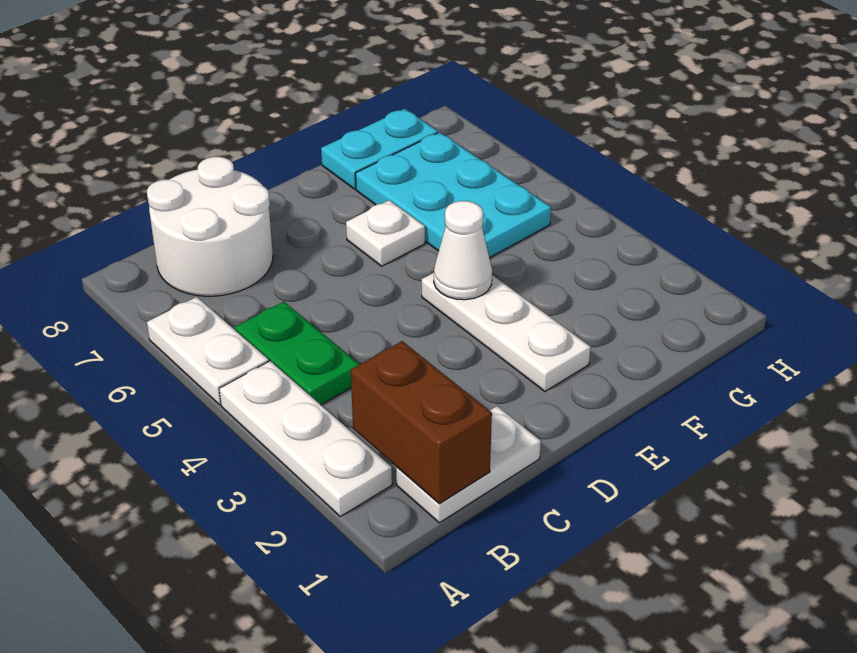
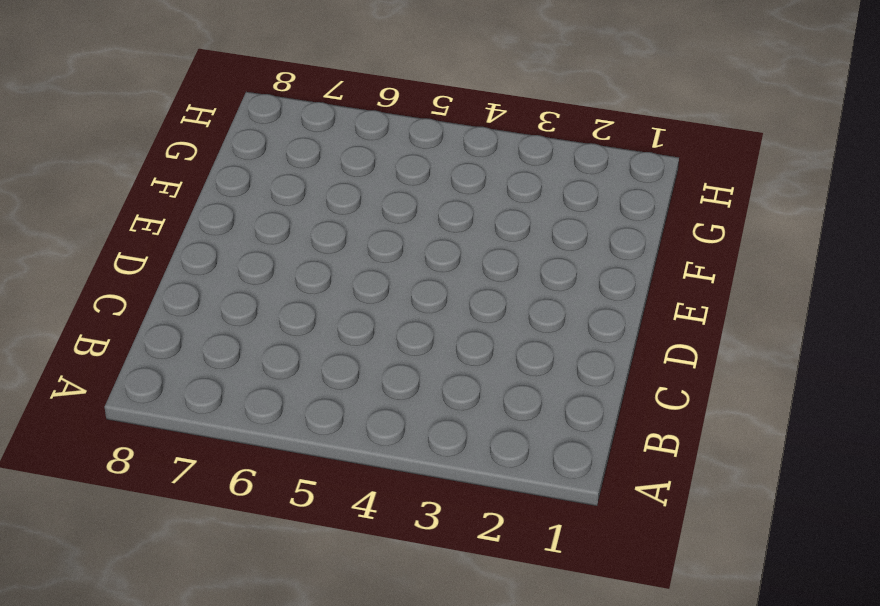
none -> white plate A2:A4 level 1
none -> white plate A5:A6 level 1

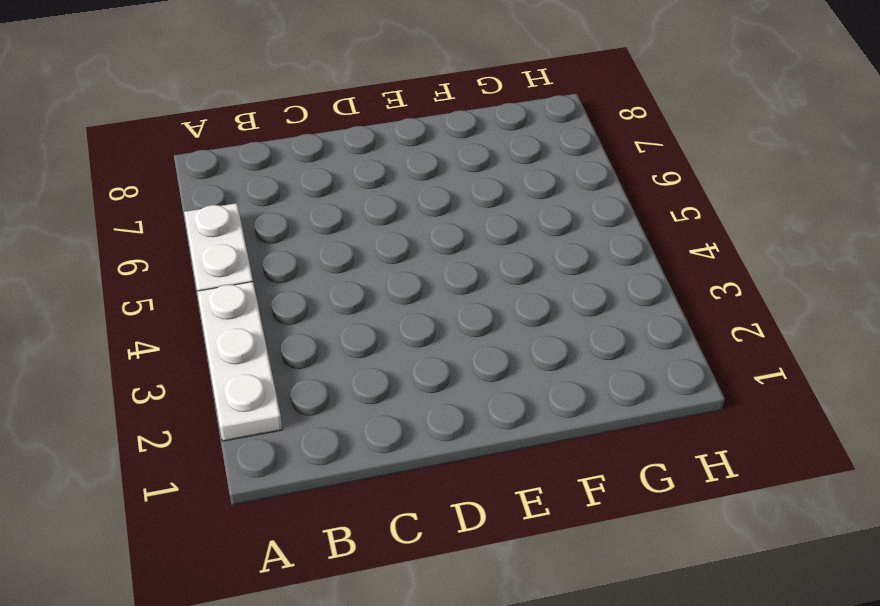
none -> white plate B1:C1 level 1
none -> green plate B4:B5 level 1

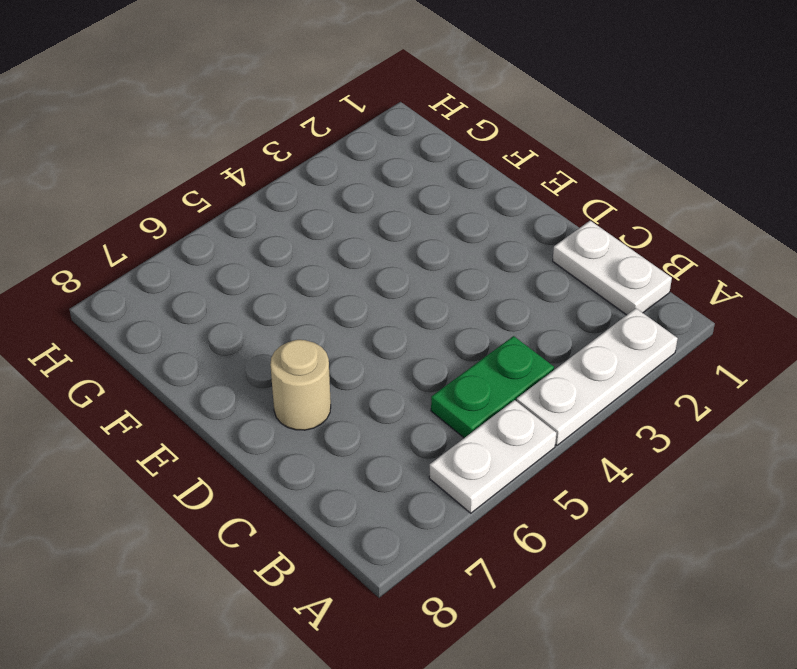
tan round brick D7 level 1 -> none
none -> white round brick B7:C8 level 1
none -> white plate E2:E4 level 1

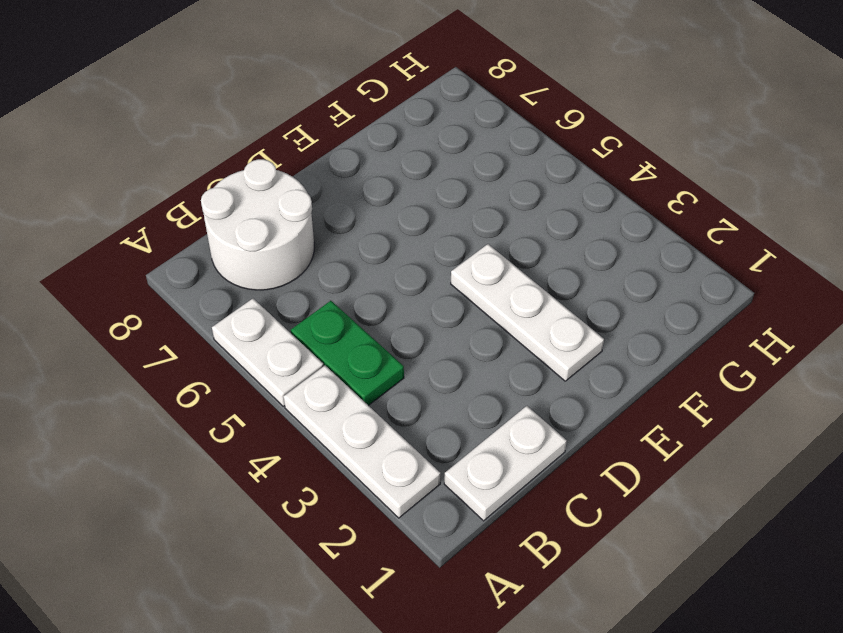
none -> white plate E6 level 1
none -> cyan plate F5:G7 level 1

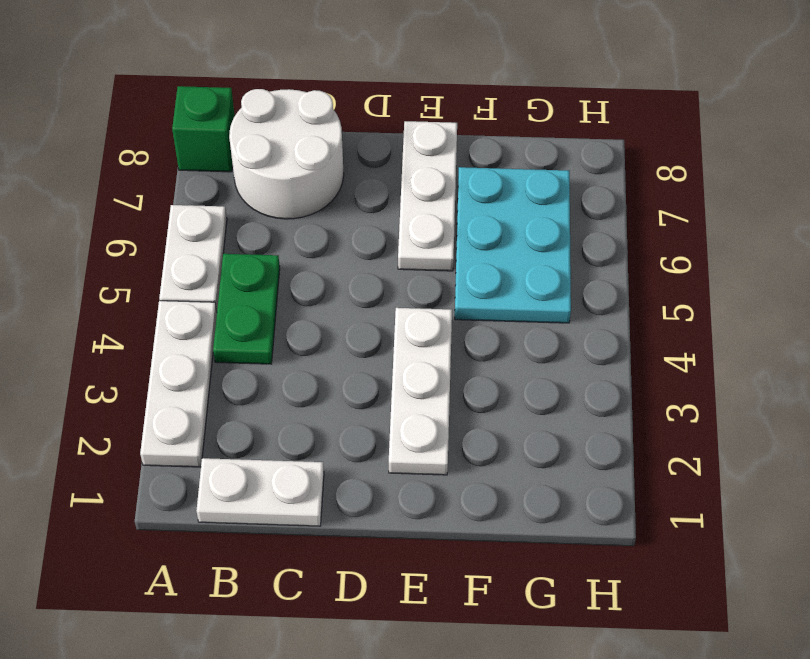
green brick A8 level 1 -> none
white plate E6:E8 level 1 -> white plate E6 level 1
none -> cyan plate F8:G8 level 1
none -> brown brick B1:B2 level 2

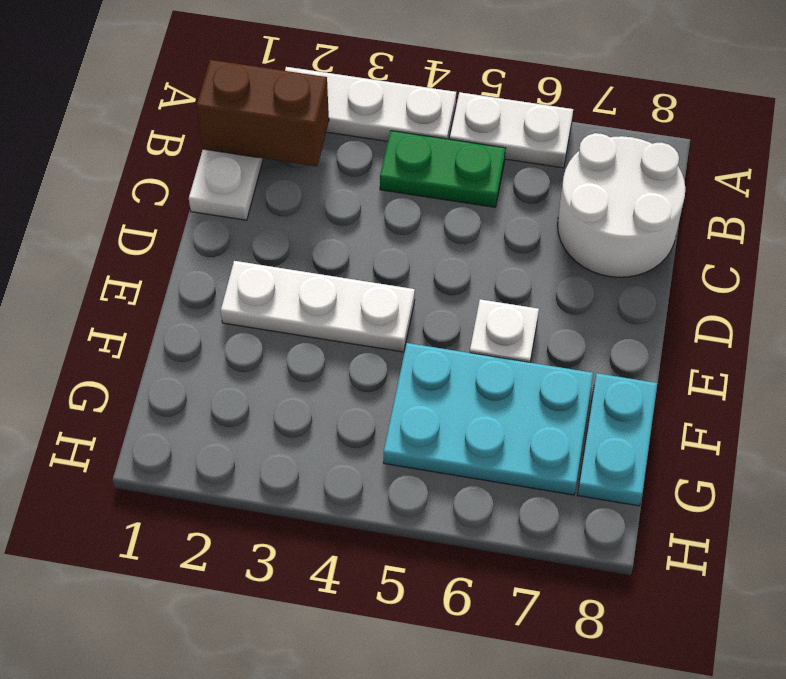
none -> white cone E4 level 2

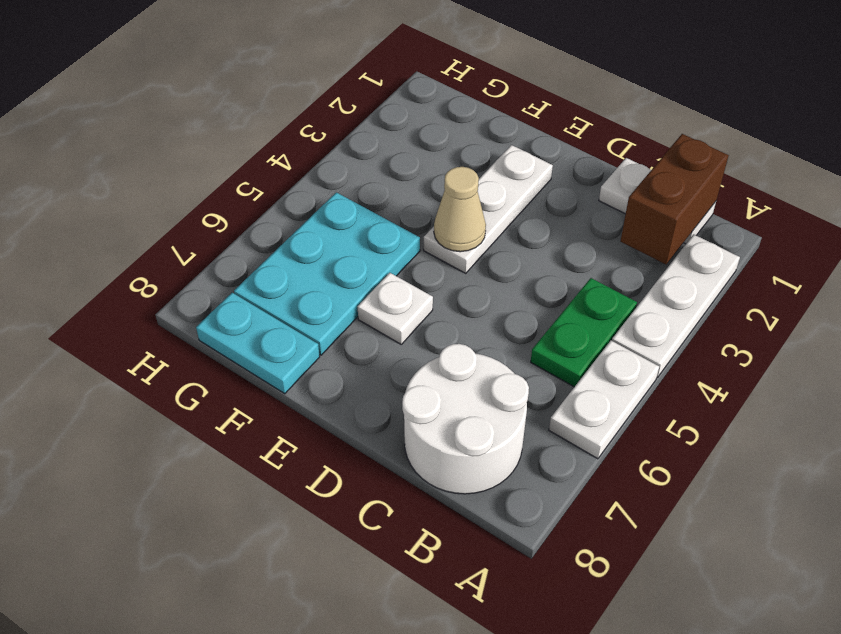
tan cone E4 level 2 -> white cone E4 level 2

